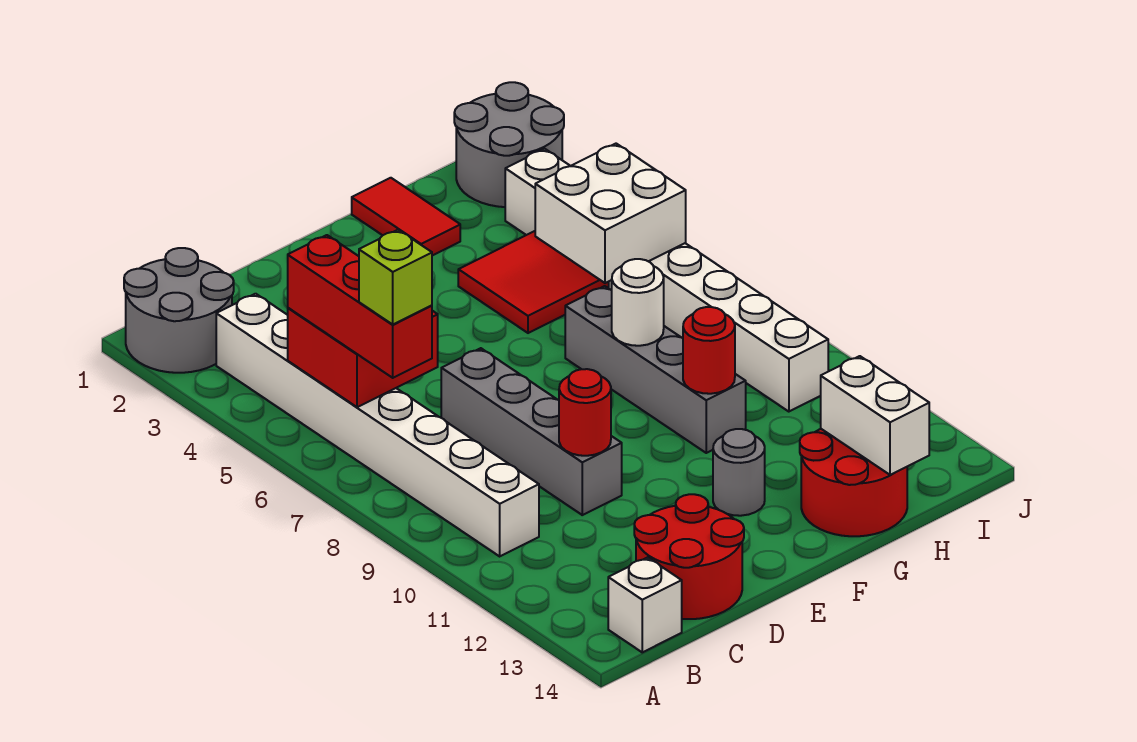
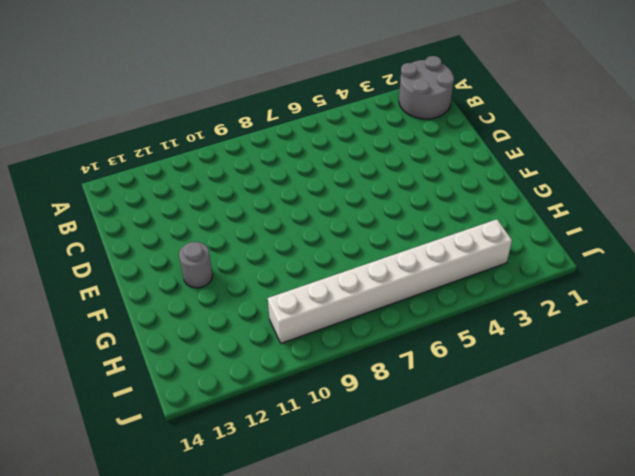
none -> white brick B3:B10 level 1
none -> white brick B14 level 1
none -> red round brick C13:D14 level 1

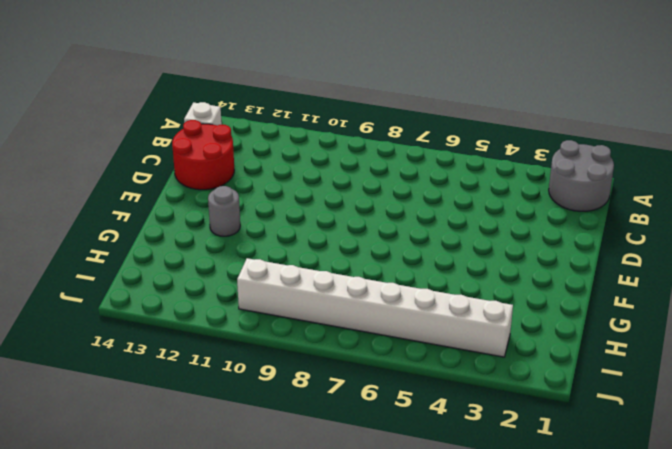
none -> white brick B3:B10 level 1
none -> grey brick D7:D10 level 1
none -> red tile G1:G2 level 1

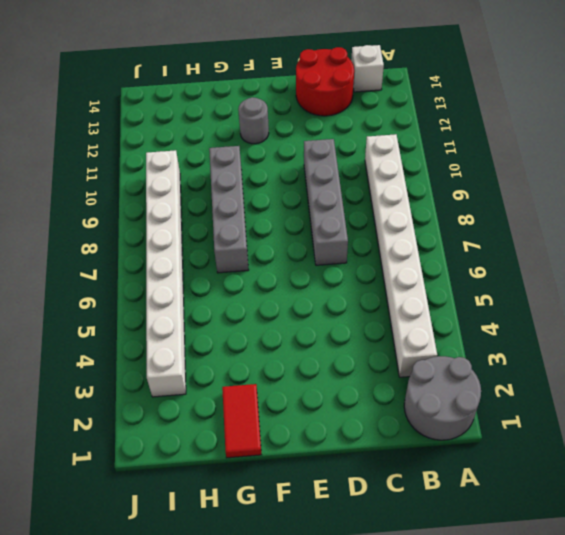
none -> red tile G4:H5 level 1
none -> red round brick G13:H14 level 1
none -> grey round brick I1:J2 level 1

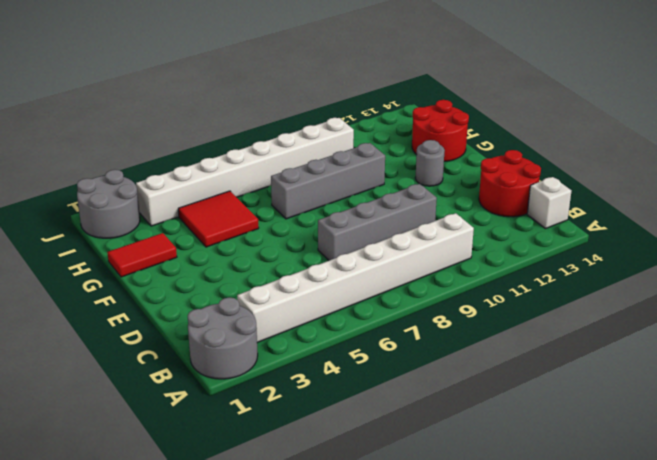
none -> red brick B5:C6 level 2
none -> red round brick D10 level 2
none -> white round brick G8 level 2

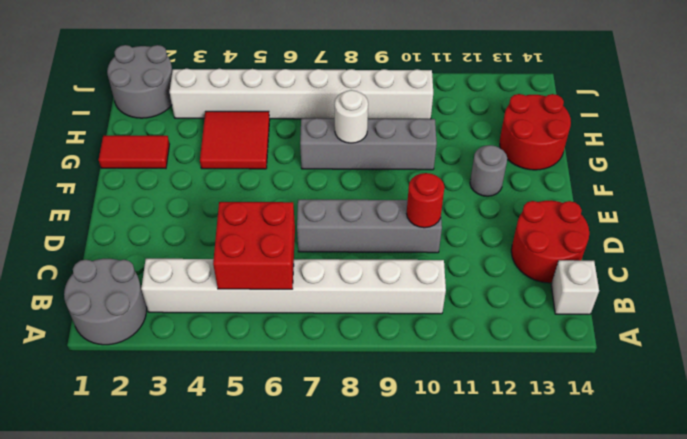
none -> red round brick G10 level 2
none -> white brick H5:I6 level 2
none -> white brick H13:H14 level 2

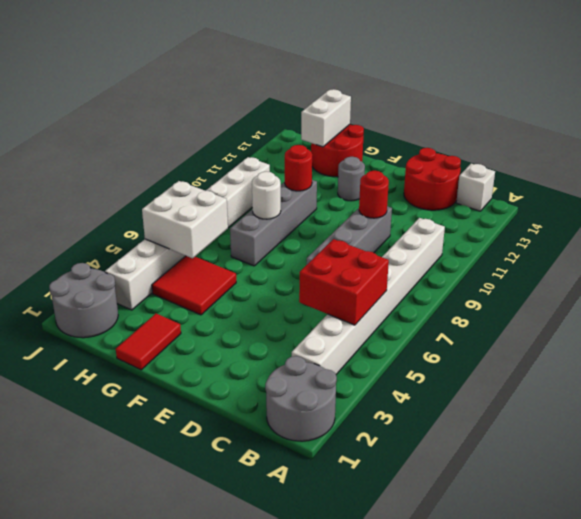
none -> red brick B5:B7 level 3
none -> lime brick B7 level 4

